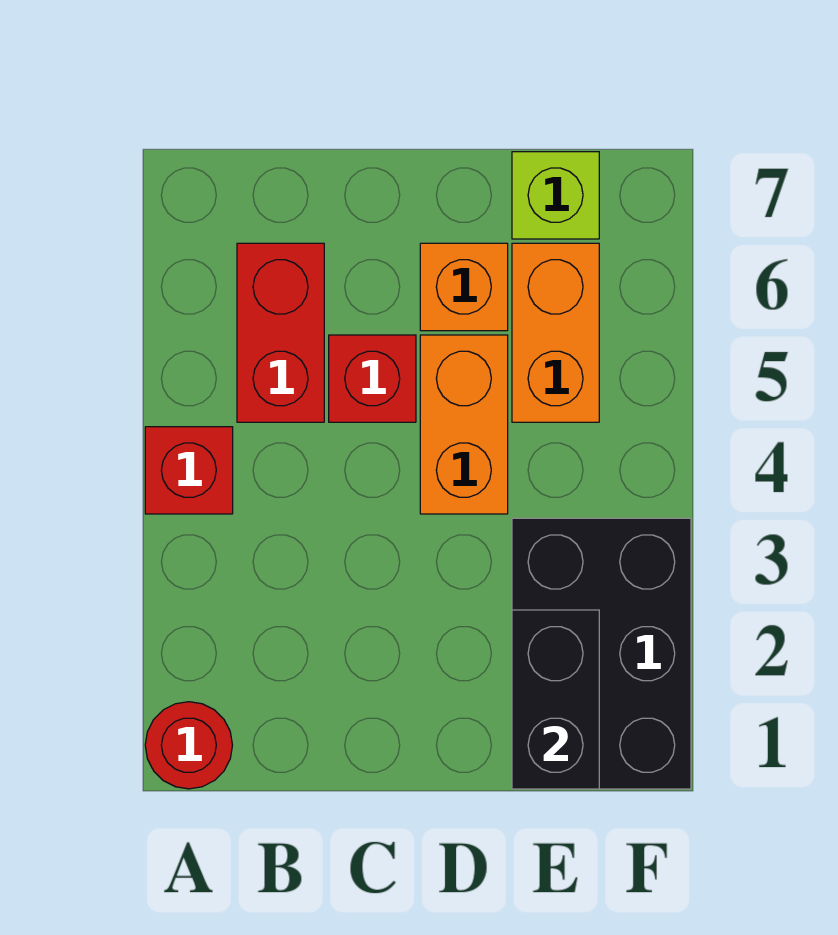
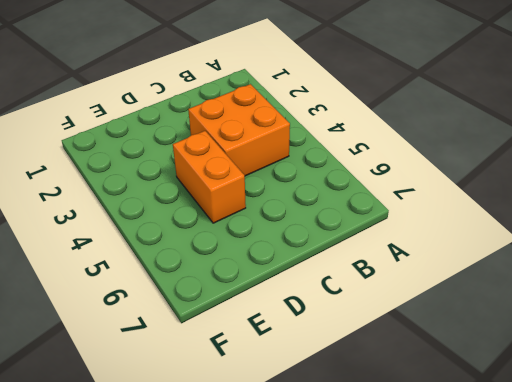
orange brick B3:C4 level 1 -> none
none -> red round brick A1 level 1
none -> red brick A4 level 1

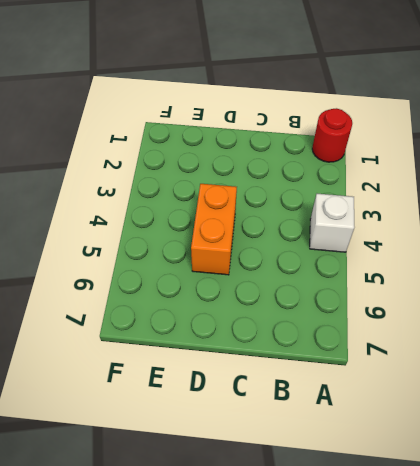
white brick A4 level 1 -> red brick A4 level 1
none -> red brick B5:B6 level 1
none -> red brick C5 level 1

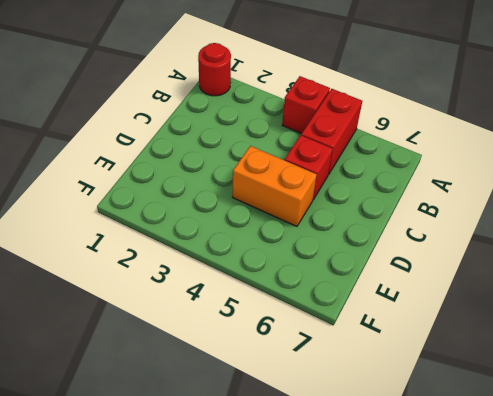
red brick A5:B5 level 1 -> red brick B5:B6 level 1
none -> orange brick D6 level 1
none -> black brick E1:F3 level 1

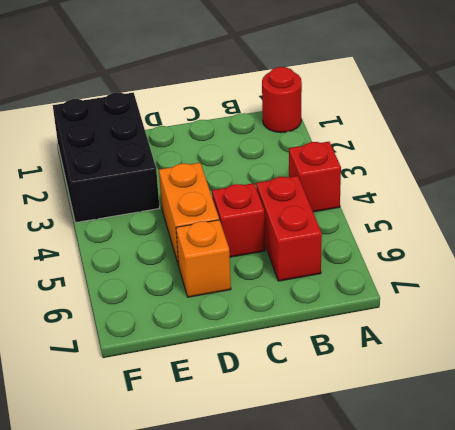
none -> orange brick E5:E6 level 1
none -> lime brick E7 level 1

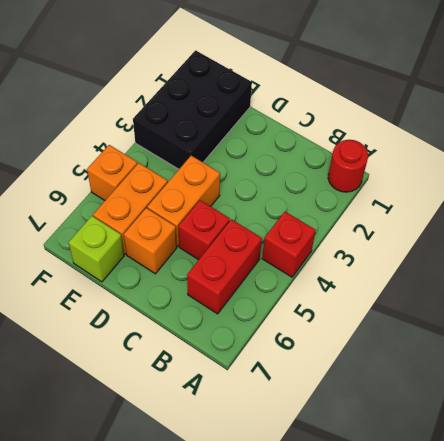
orange brick F5 level 1 -> none
none -> black brick E1:E2 level 2

